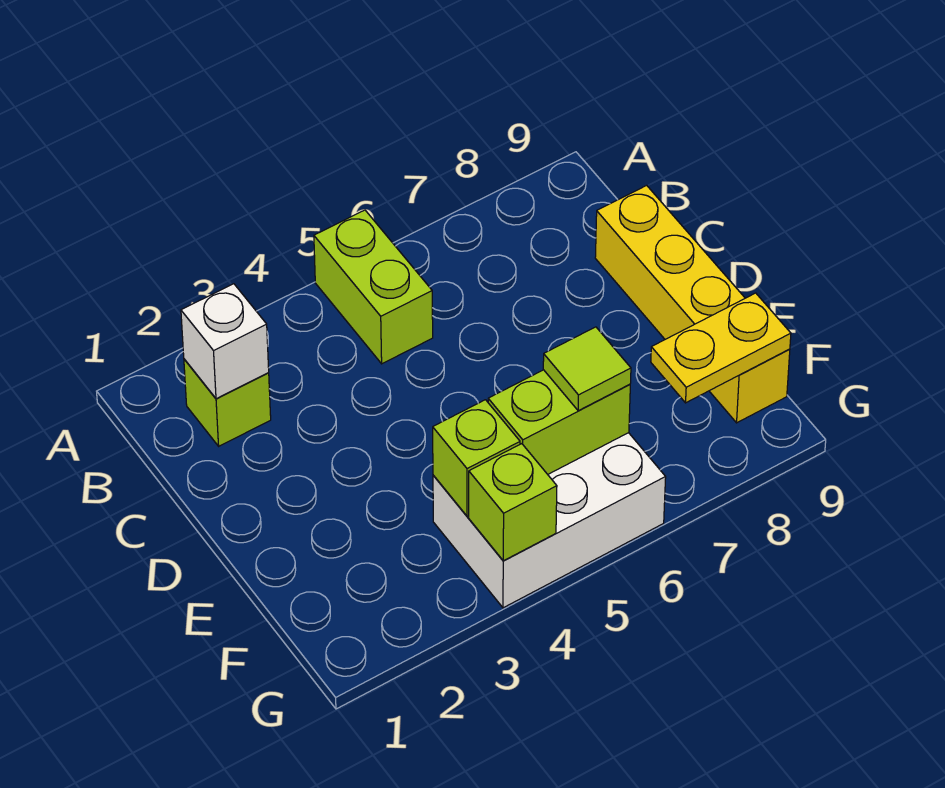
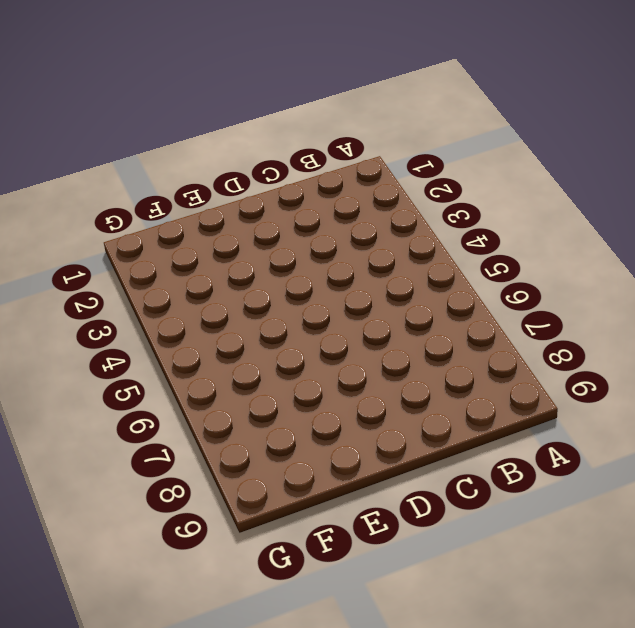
none -> lime brick A5:B5 level 1
none -> lime brick B2 level 1

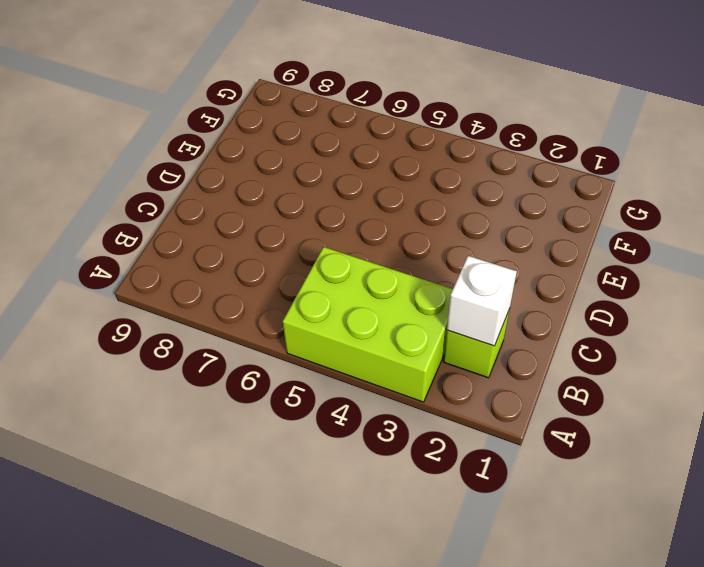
lime brick A3:B5 level 1 -> lime brick A5:B5 level 1
none -> yellow brick C9:F9 level 1
none -> white brick F4:G6 level 1

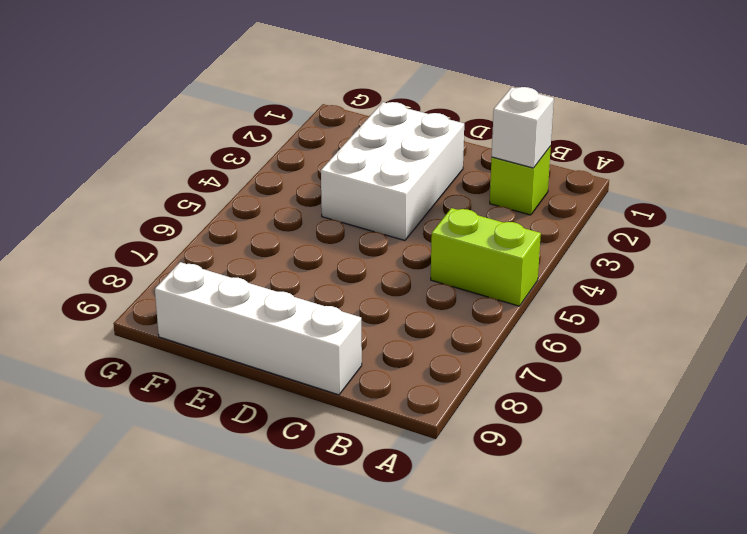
white brick C9:F9 level 1 -> yellow brick C9:F9 level 1
white brick D2:E4 level 1 -> white brick F4:G6 level 1
none -> lime brick F4 level 2
none -> lime brick F5:F6 level 2

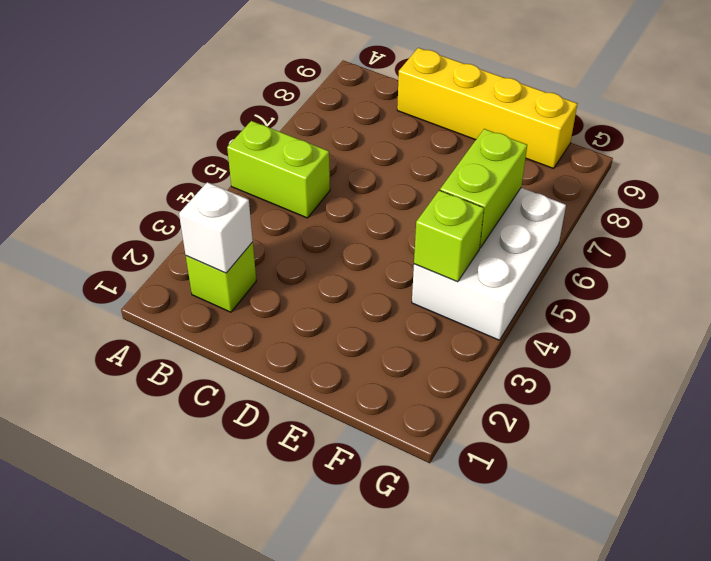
none -> yellow plate F8:F9 level 2
none -> lime brick G4 level 2

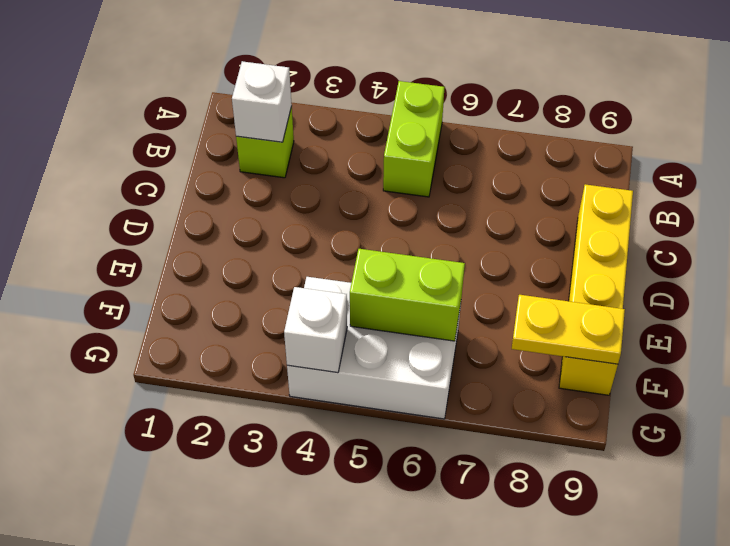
white brick G4 level 2 -> lime brick G4 level 2
none -> lime brick F4 level 2
none -> lime tile F6 level 3

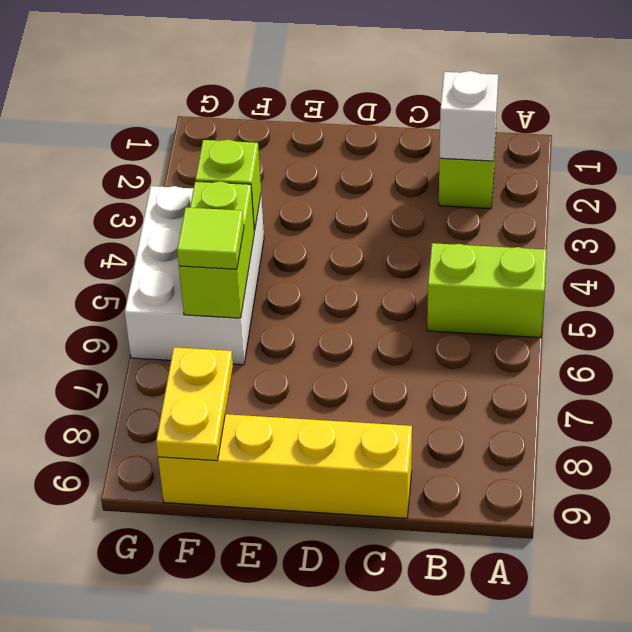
none -> lime brick G4 level 2

